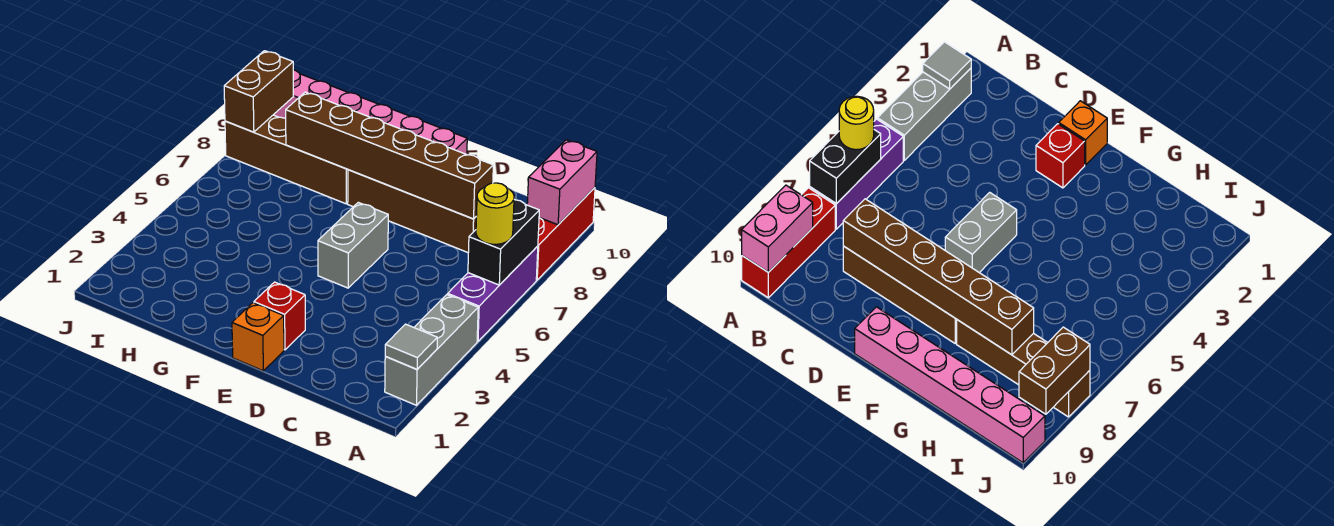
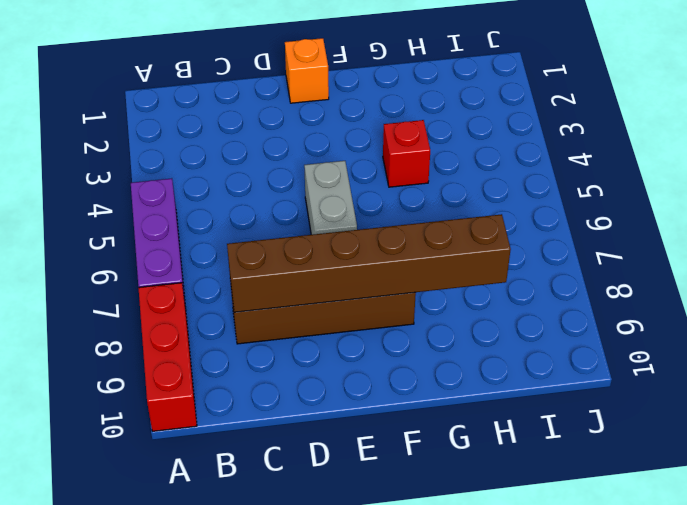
red brick G4 level 1 -> red brick E2 level 1
none -> grey brick A2:A4 level 1
none -> pink brick E10:J10 level 1
none -> brown brick G8:J8 level 1

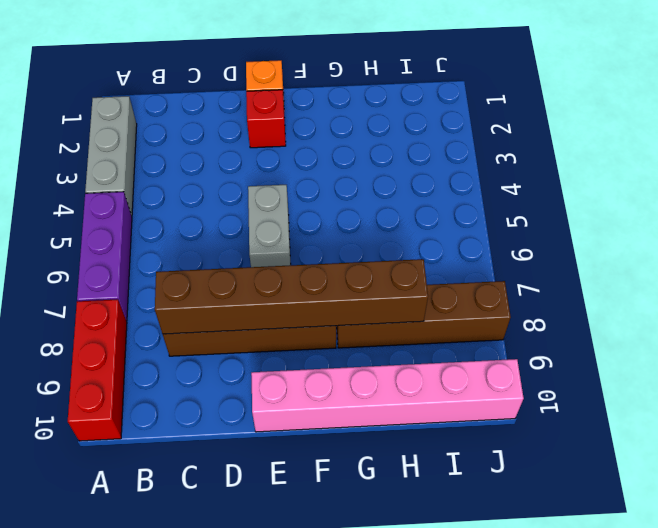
none -> grey tile A2 level 2
none -> black brick A6:A7 level 2
none -> pink brick A9:A10 level 2

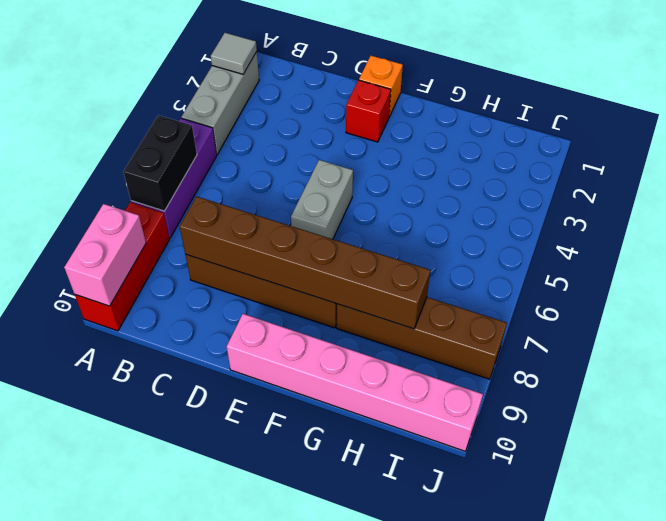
none -> brown brick J8:J9 level 2
none -> yellow round brick A6 level 3

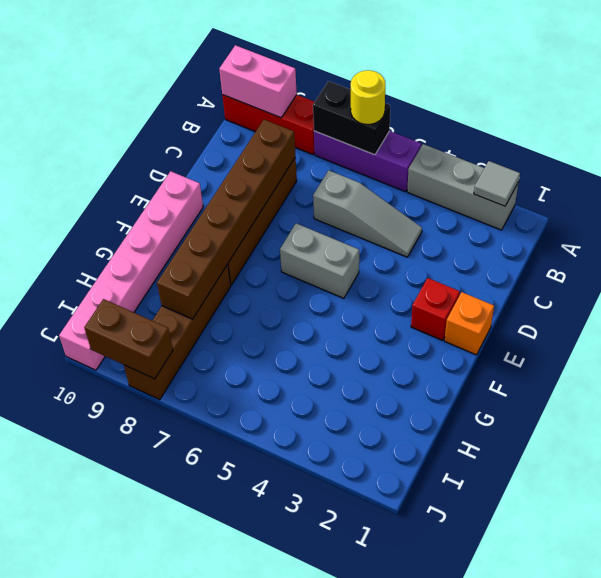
grey slope C4:C6 level 1 top 6 -> none

